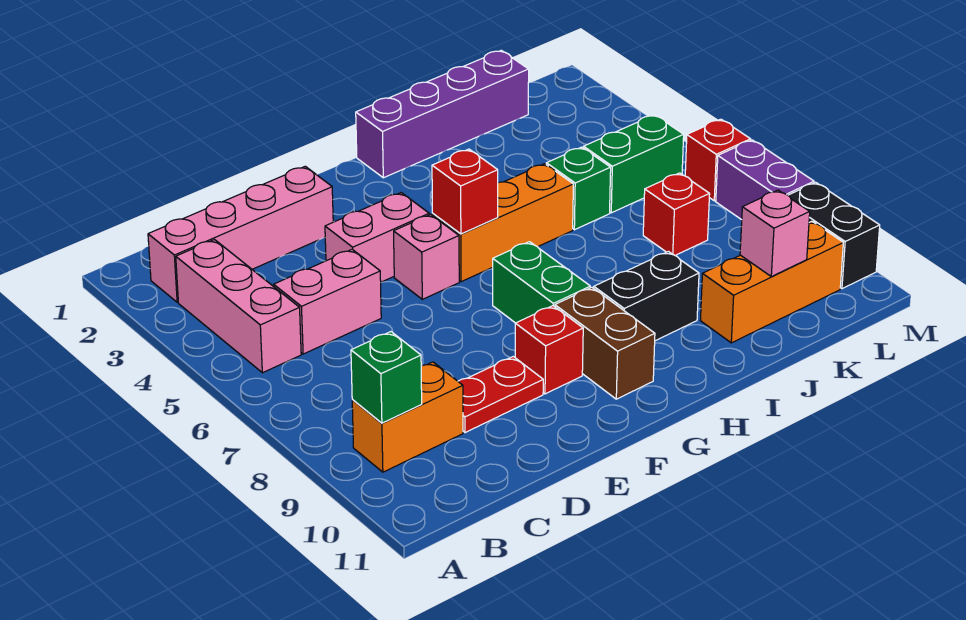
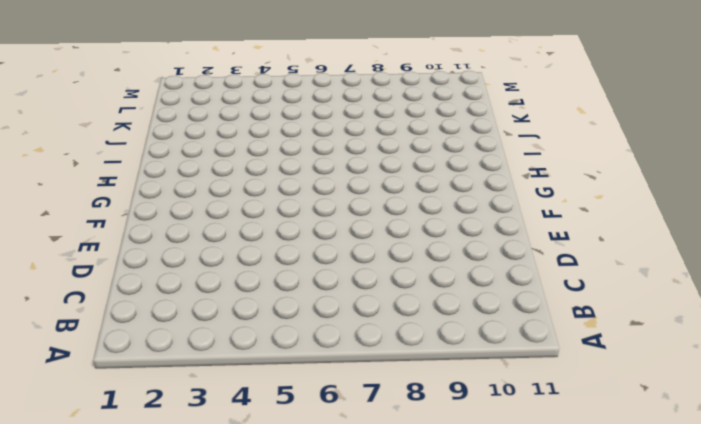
none -> pink brick B2:E2 level 1
none -> pink brick B3:B5 level 1
none -> orange brick B9:C9 level 1

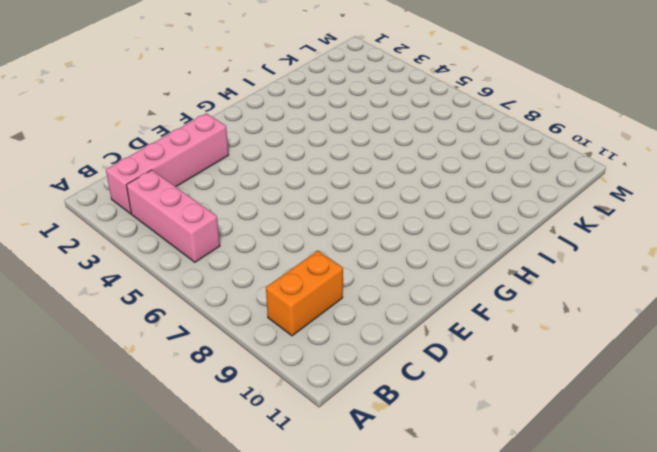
none -> pink brick C5:D5 level 1
none -> red plate D9:E9 level 1
none -> pink brick E4:F4 level 1

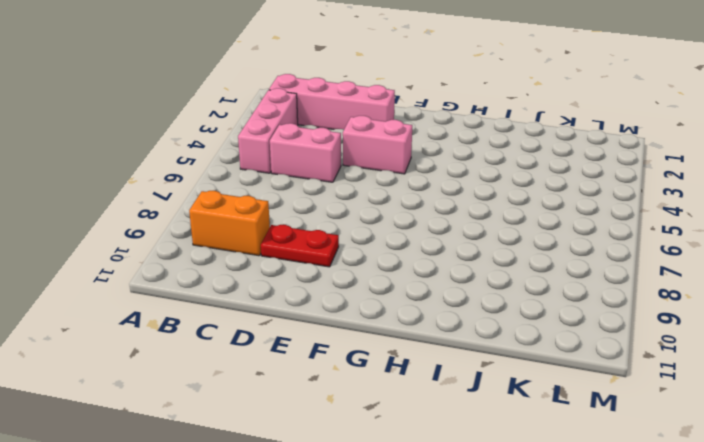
none -> pink brick F5 level 1
none -> red brick F9 level 1
none -> orange brick G5:I5 level 1

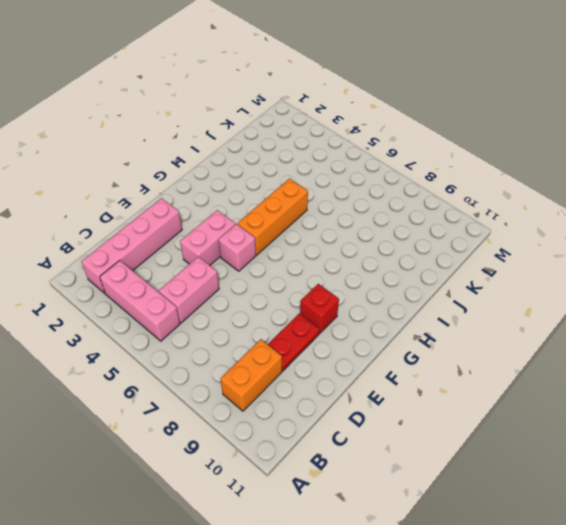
none -> green brick G7:G8 level 1
none -> brown brick G9:G10 level 1
none -> purple brick H1:K1 level 1

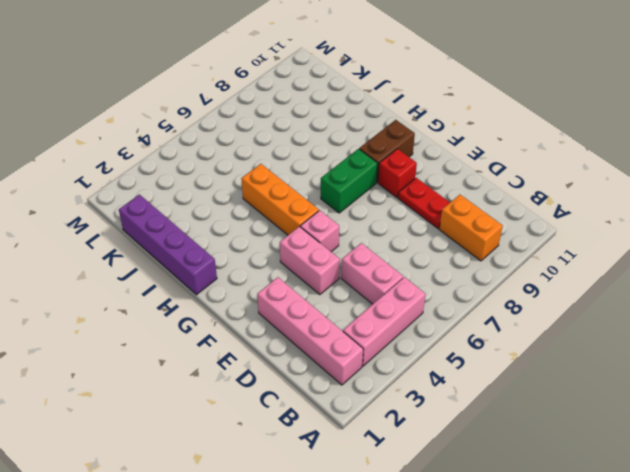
none -> black brick H9:I9 level 1
none -> green brick J5 level 1
none -> orange brick J10:L10 level 1

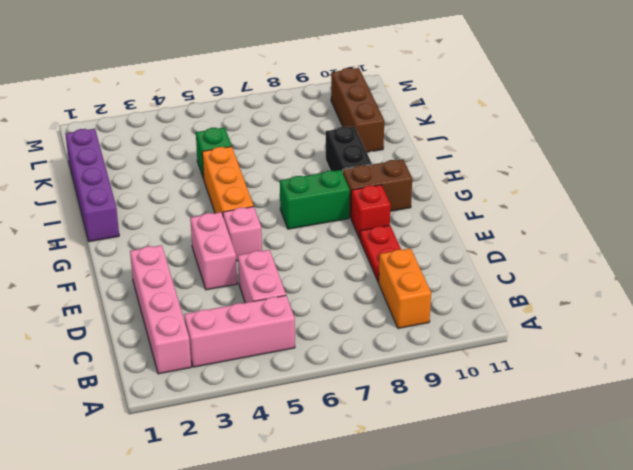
brown brick J10:L10 level 1 -> orange brick J10:L10 level 1
none -> green brick K5:L5 level 1
none -> red brick K7 level 1
none -> red brick M6 level 1

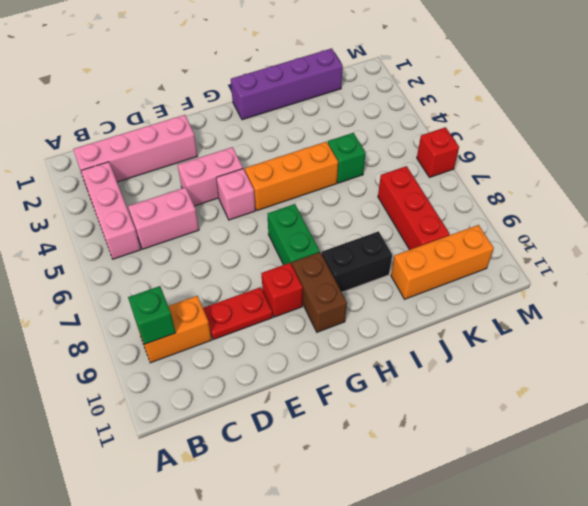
red brick K7:K9 level 1 -> red brick K7 level 1
none -> green brick K5:L5 level 1
none -> purple brick M7:M8 level 1
none -> black brick M9:M10 level 1

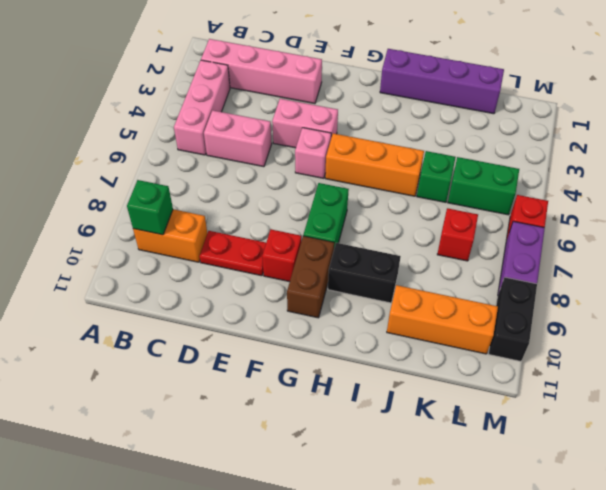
none -> red brick G5 level 2
none -> pink brick K10 level 2

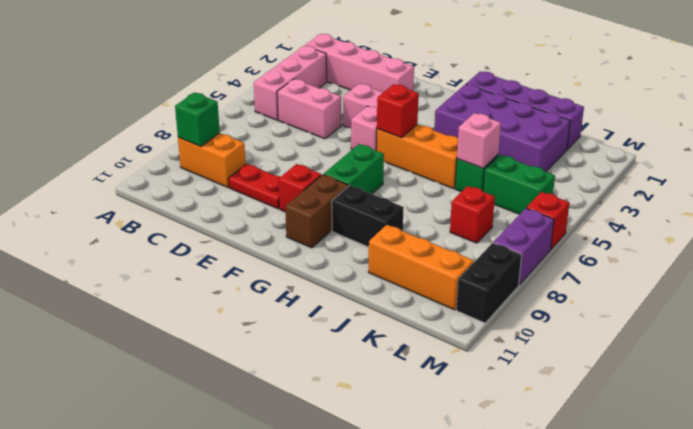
purple brick H2:K3 level 1 -> none
pink brick J5 level 2 -> pink brick K10 level 2

